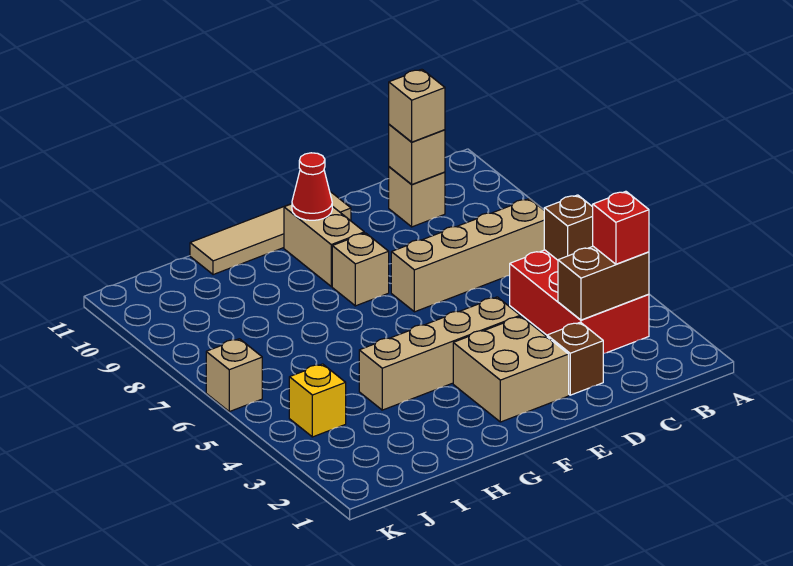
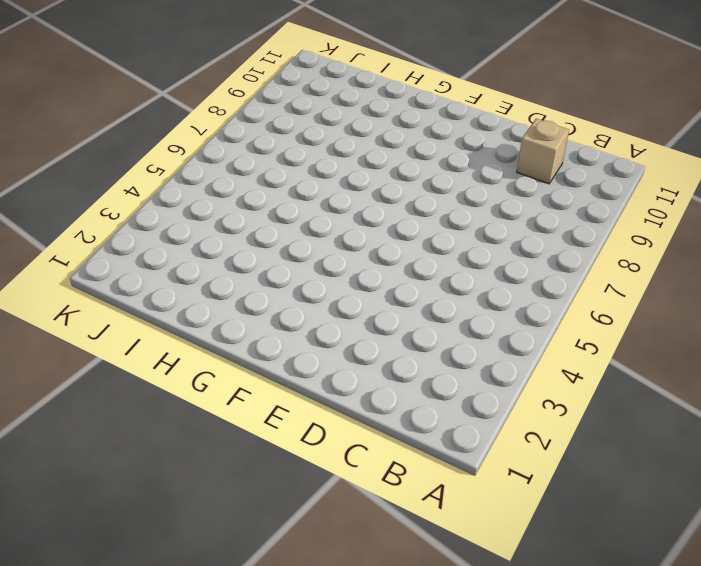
none -> red brick B3:C5 level 1
none -> tan brick B7:E7 level 1
none -> brown brick D2 level 1

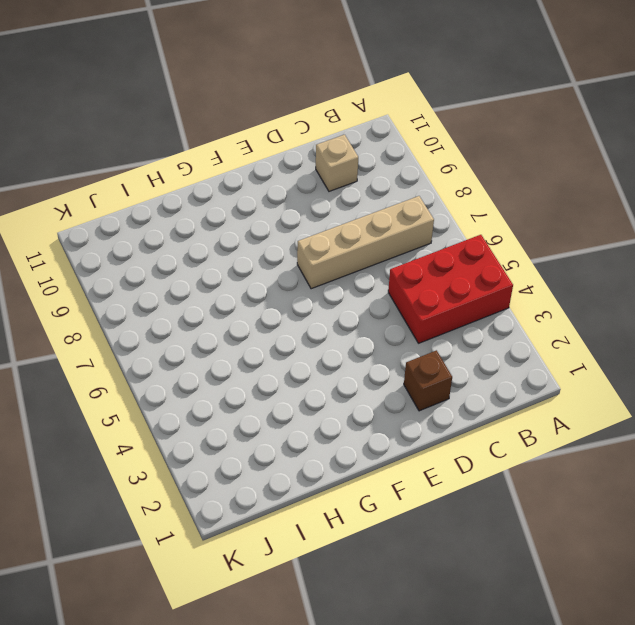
red brick A4:C5 level 1 -> red brick B3:C5 level 1
none -> tan brick E2:F3 level 1
none -> tan brick E4:H4 level 1
none -> tan tile E11:H11 level 1

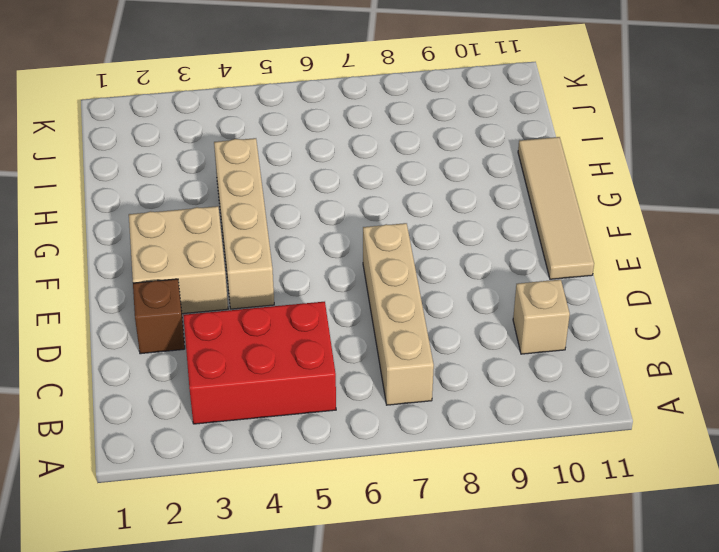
none -> tan brick F8 level 1
none -> tan brick F9:F10 level 1
none -> yellow brick J4 level 1

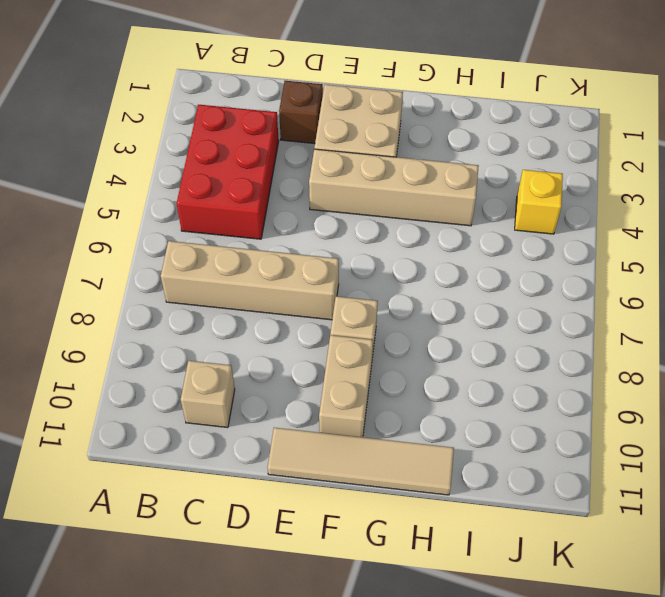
none -> tan brick K6 level 1
none -> brown brick B3:C3 level 2
none -> brown brick B5 level 2

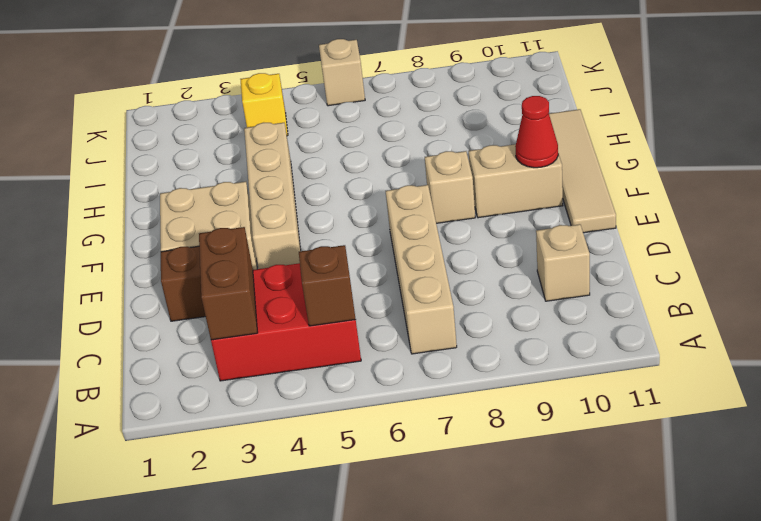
none -> tan brick C10 level 2
none -> red brick B3 level 3
none -> tan brick C10 level 3

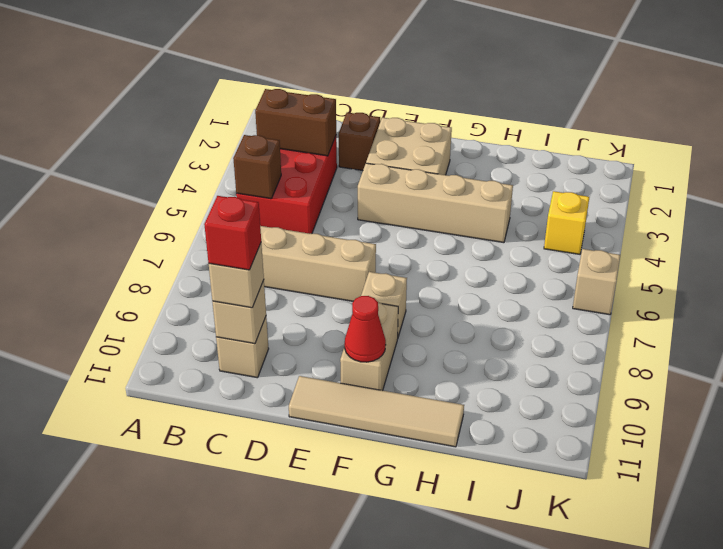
red brick C10 level 4 -> red brick B3 level 3

